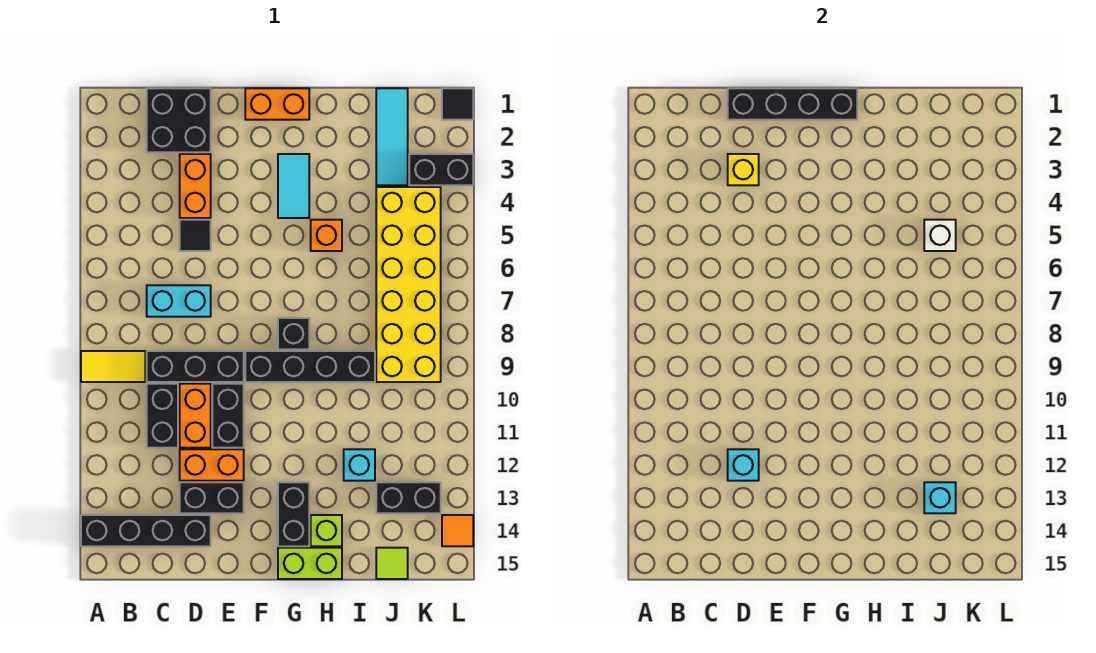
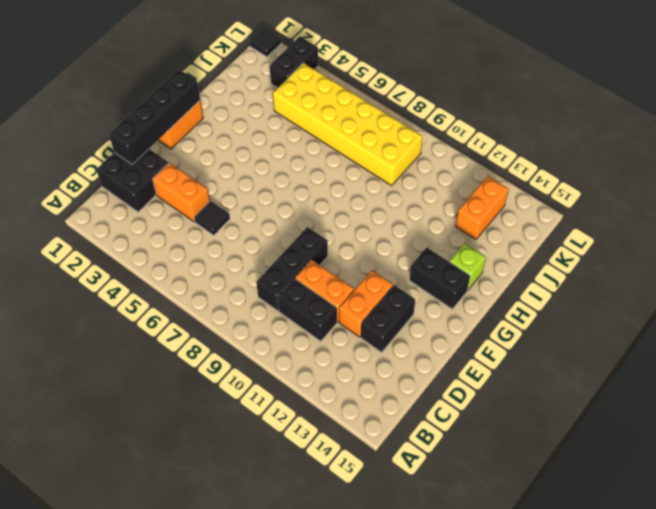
orange brick J13:K13 level 1 -> black brick J13:K13 level 1
none -> yellow tile A9:B9 level 1
none -> black brick A14:D14 level 1
none -> cyan brick C7:D7 level 1
none -> black brick E10:E11 level 1

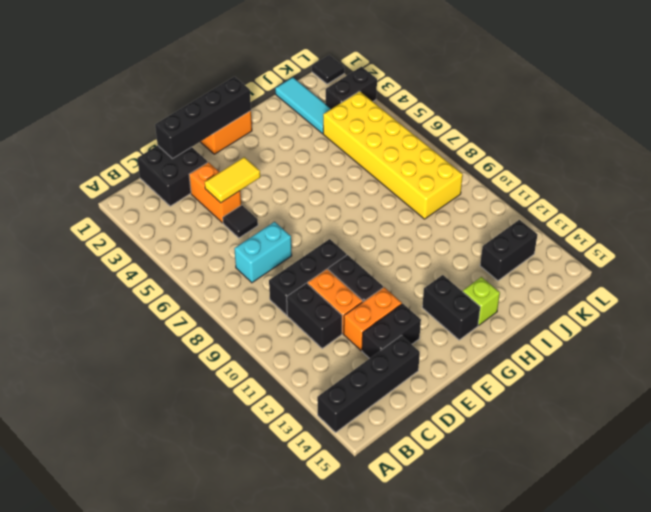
yellow tile D4:E4 level 2 -> yellow tile A9:B9 level 1
none -> black brick F9:I9 level 1
none -> cyan tile G3:G4 level 1
none -> black brick G8 level 1
none -> lime brick G15:H15 level 1

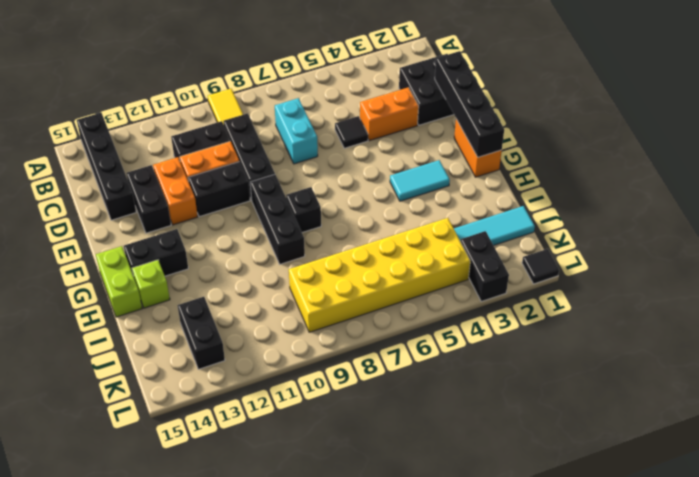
black brick F9:H9 level 1 -> black brick F9:I9 level 1
none -> orange brick H5 level 1
none -> cyan brick I12 level 1
none -> lime tile J15 level 1
none -> orange tile L14 level 1

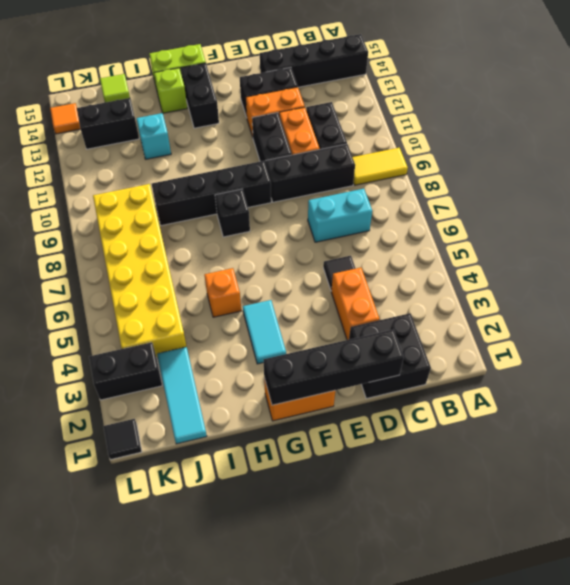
none -> yellow brick D3 level 2
none -> cyan brick D12 level 2
none -> white brick J5 level 2
none -> cyan brick J13 level 2

